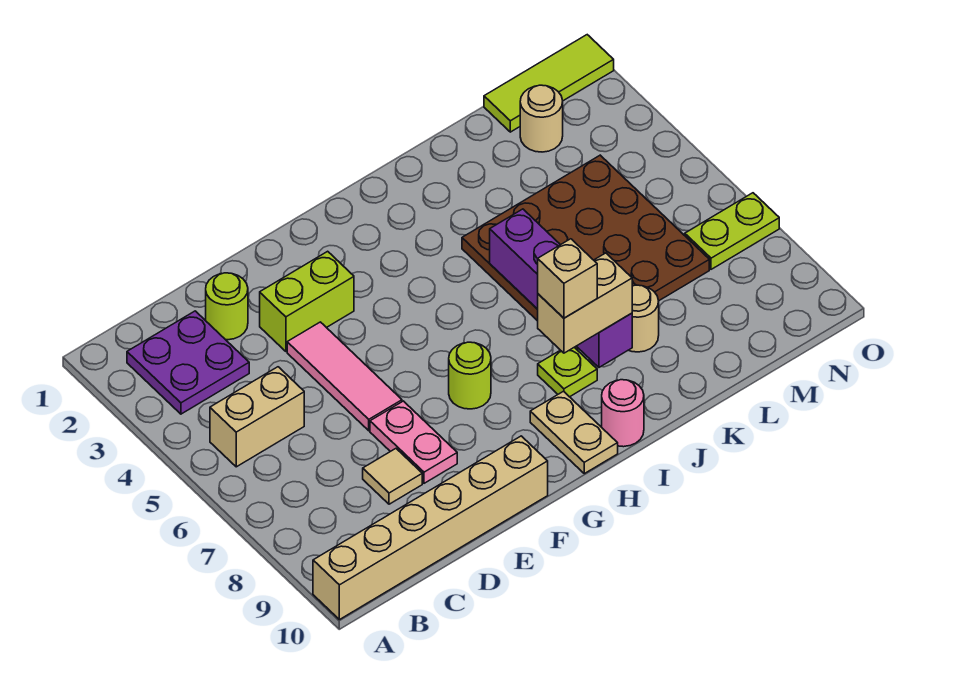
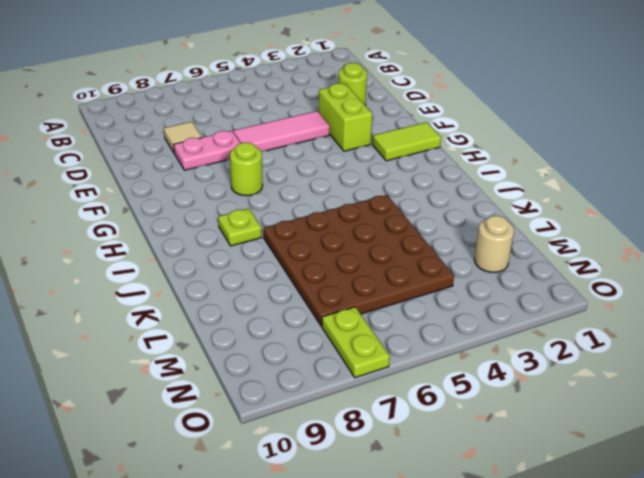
lime tile G1:G2 level 1 -> none
none -> tan brick A10:F10 level 1
none -> purple plate B2:C3 level 1
none -> tan brick B5:C5 level 1

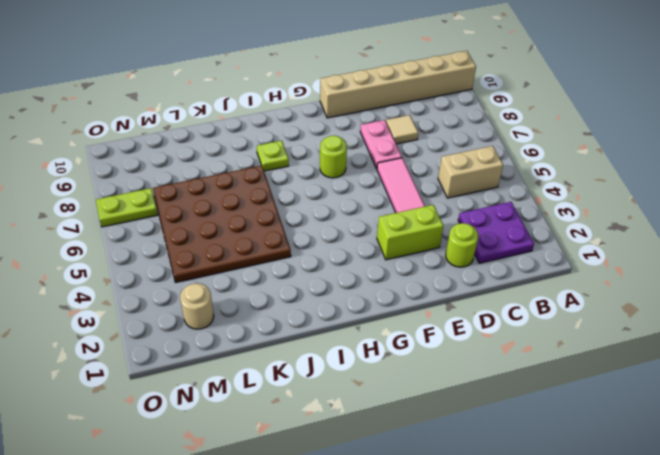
none -> tan plate H9:H10 level 1
none -> pink round brick I10 level 1
none -> tan round brick K8 level 1

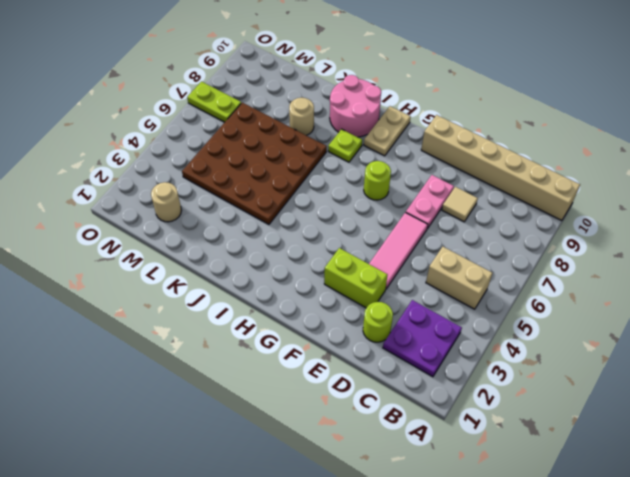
pink round brick I9:J10 level 1 -> pink round brick I10 level 1
none -> lime tile M1:O1 level 1
none -> purple brick J5:J8 level 2
none -> tan brick I8:J8 level 3

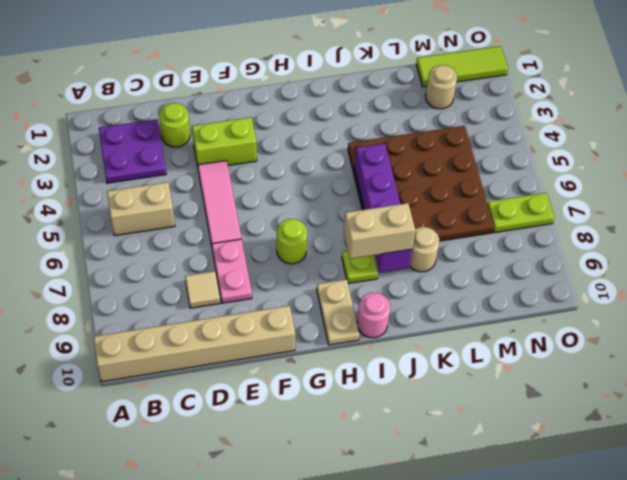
none -> tan brick I8 level 4

